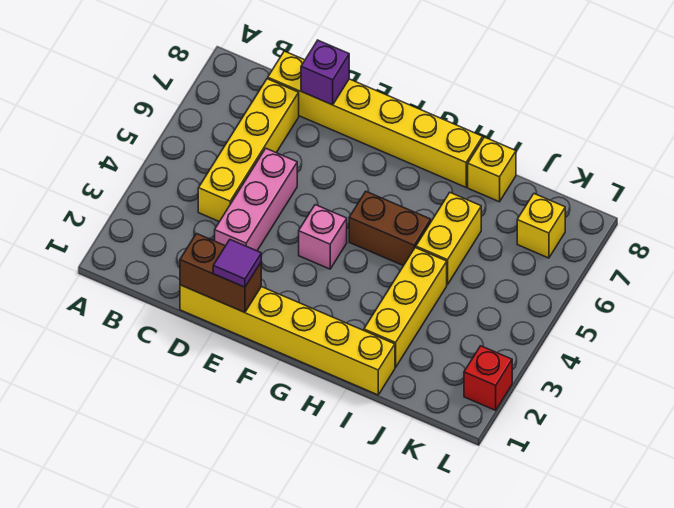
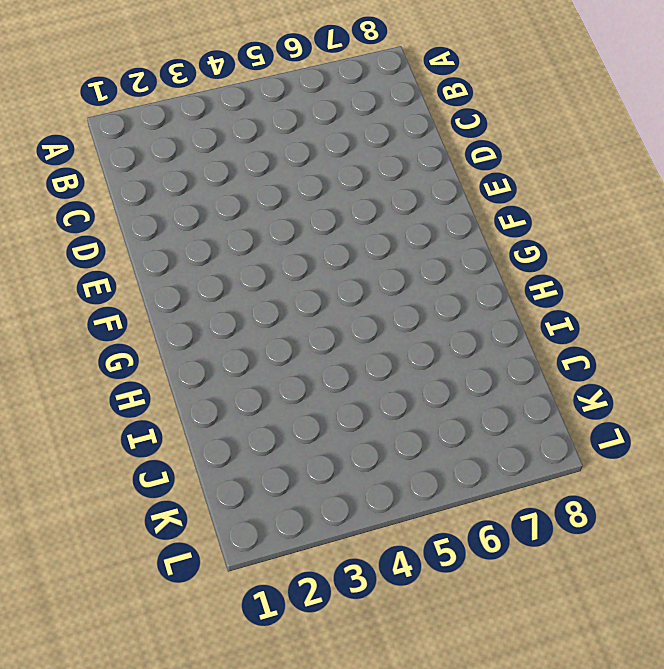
none -> yellow brick C4:C7 level 1
none -> yellow brick C8:H8 level 1
none -> yellow brick D1:I1 level 1

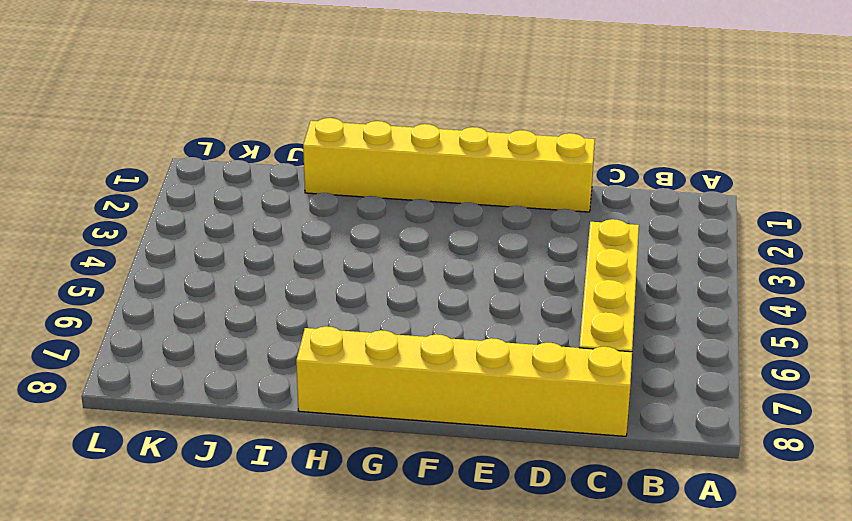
none -> pink brick D3:D5 level 1
none -> pink brick F4 level 1
none -> brown brick G5:H5 level 1

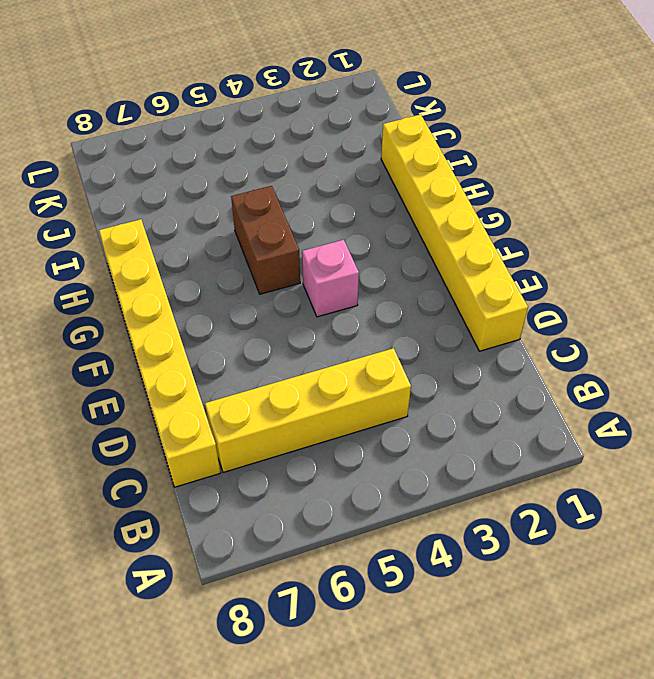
none -> pink brick D3:D5 level 1
none -> yellow brick I2:I4 level 1
none -> yellow brick I5:I6 level 1

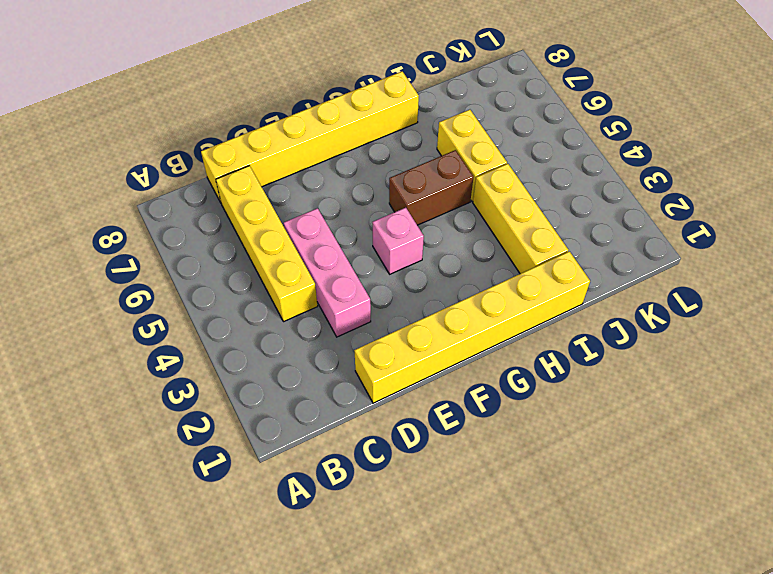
none -> yellow brick I8 level 1
none -> yellow brick K7 level 1
none -> red brick L2 level 1

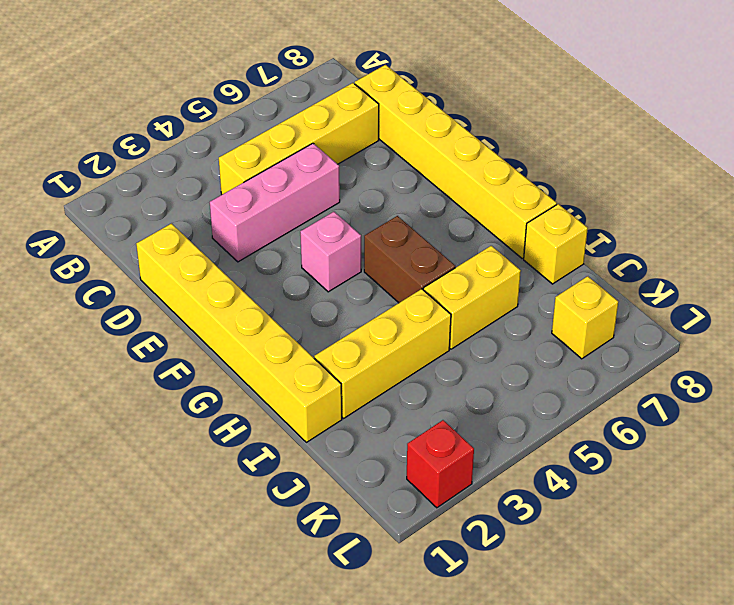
none -> brown brick D1:E1 level 2
none -> purple brick D8 level 2
none -> purple tile E1 level 3

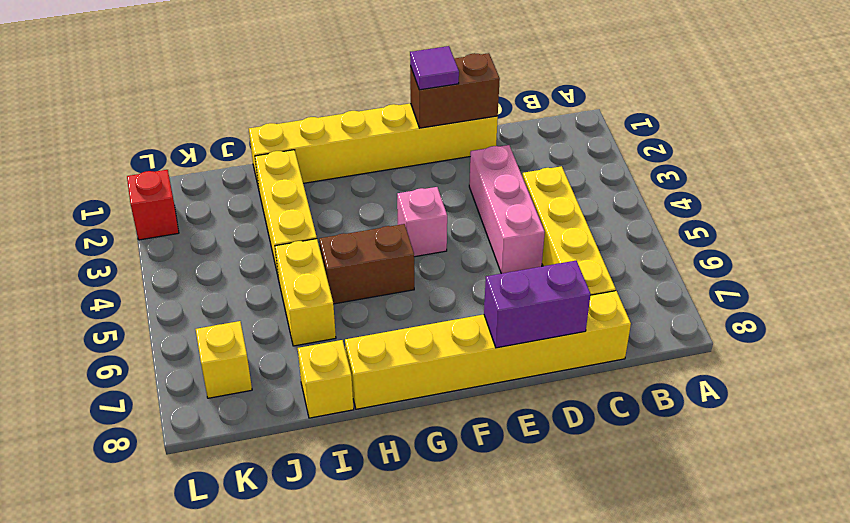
purple brick D8:E8 level 2 -> purple brick D8 level 2

